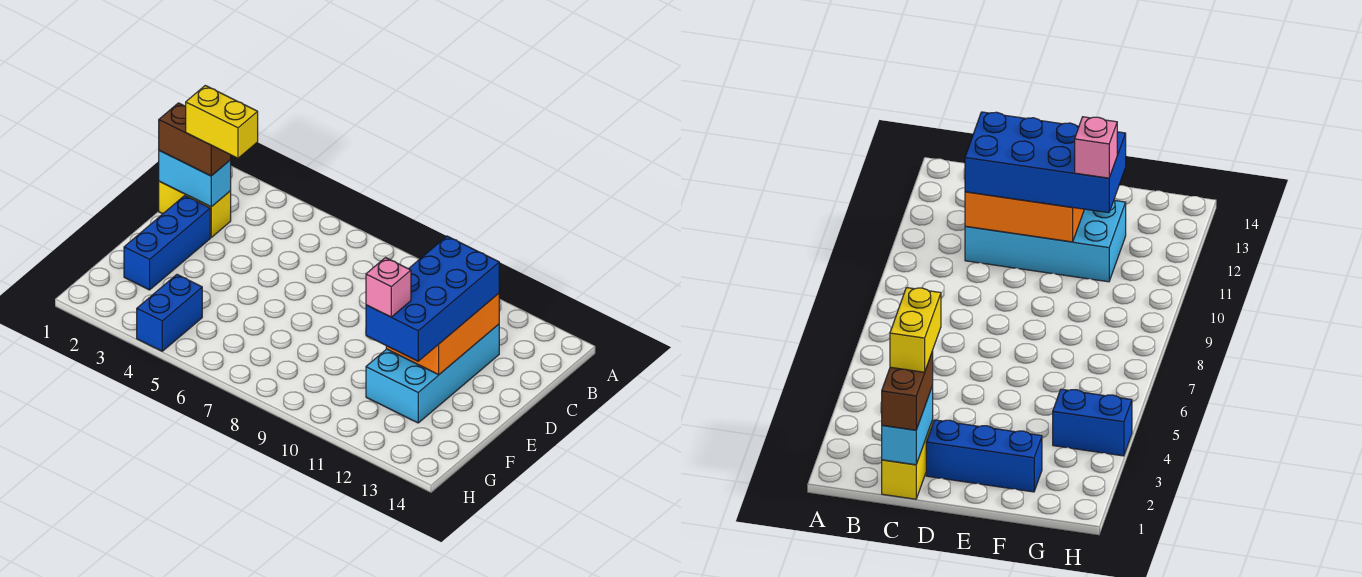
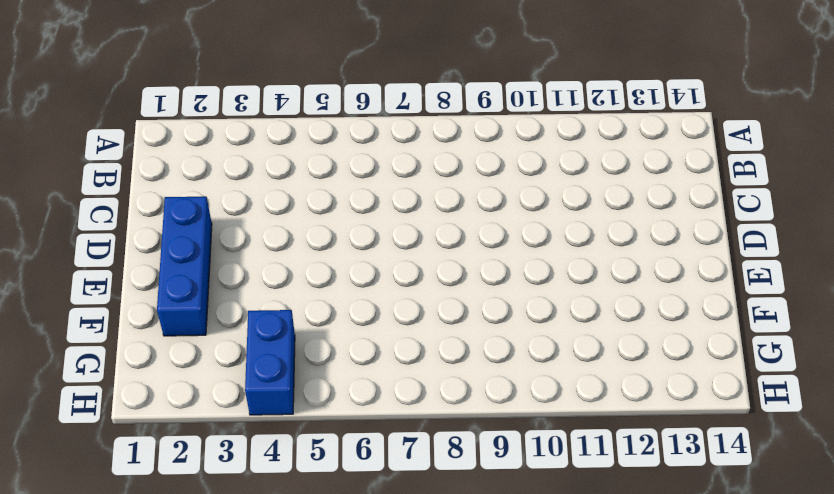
none -> yellow brick C1:C2 level 1
none -> cyan brick C11:F12 level 1

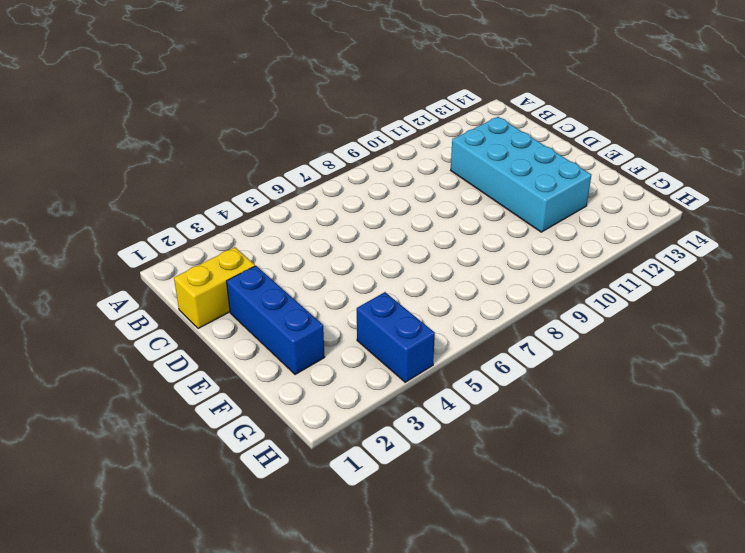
none -> cyan brick C1:C2 level 2
none -> orange brick C11:E12 level 2

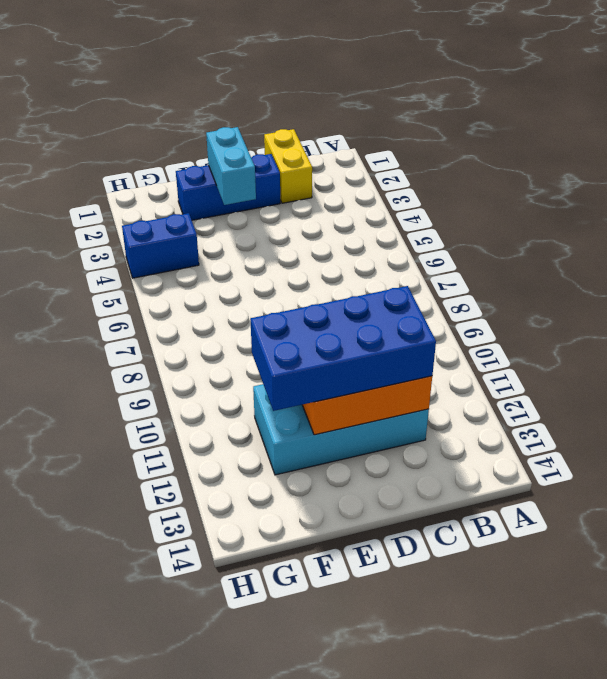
cyan brick E2:E3 level 2 -> cyan brick C1:C2 level 2
none -> brown brick C1:C2 level 3
none -> yellow brick C2:C3 level 4

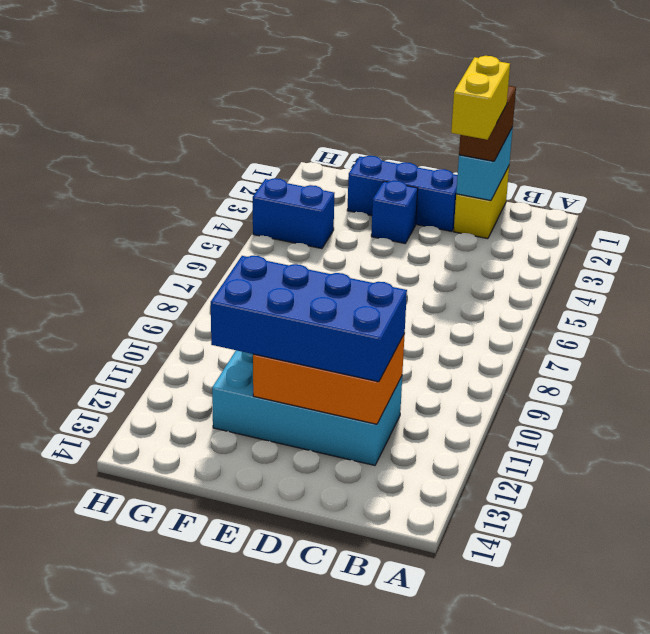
blue brick E3 level 1 -> none
none -> pink brick F11 level 4

